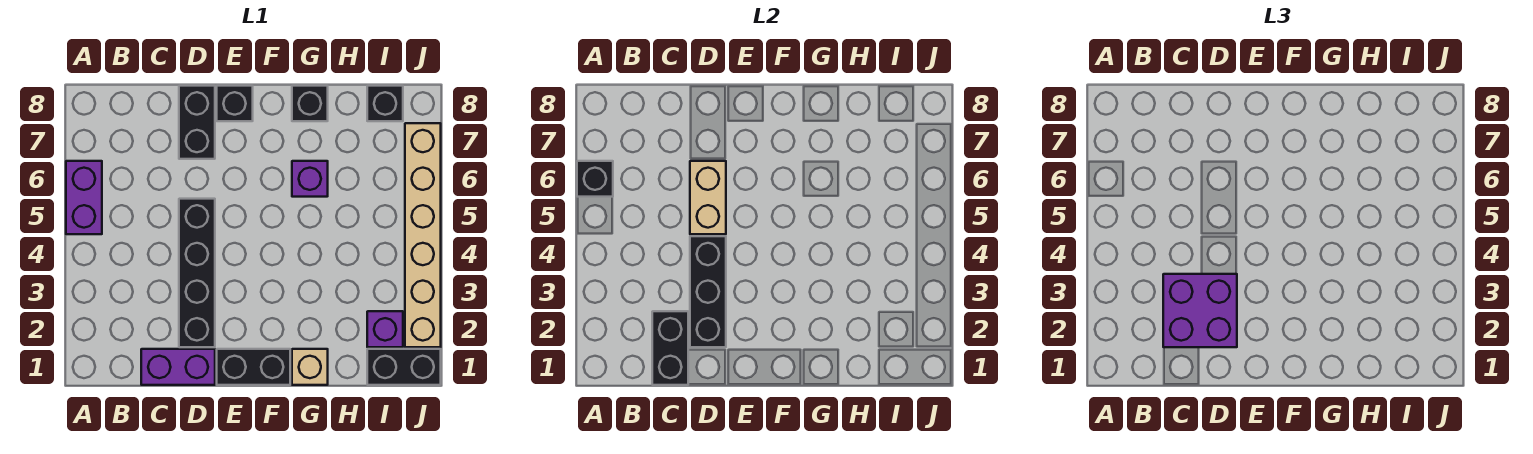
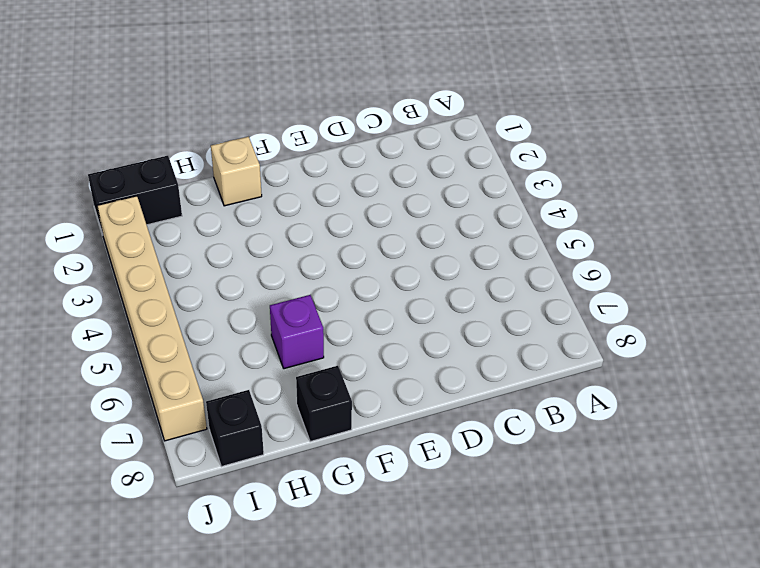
none -> purple brick A5:A6 level 1
none -> purple brick C1:D1 level 1
none -> black brick D2:D5 level 1

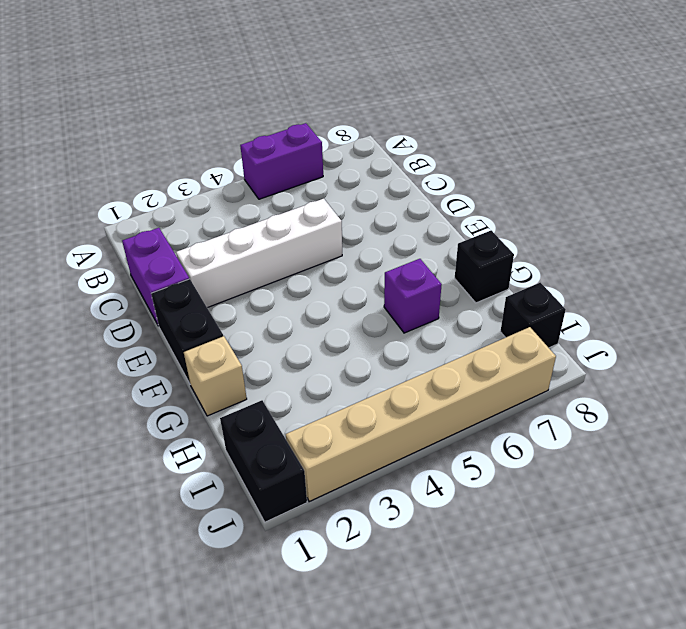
white brick D2:D5 level 1 -> black brick D2:D5 level 1
none -> black brick D7:D8 level 1
none -> black brick E8 level 1
none -> purple brick I2 level 1

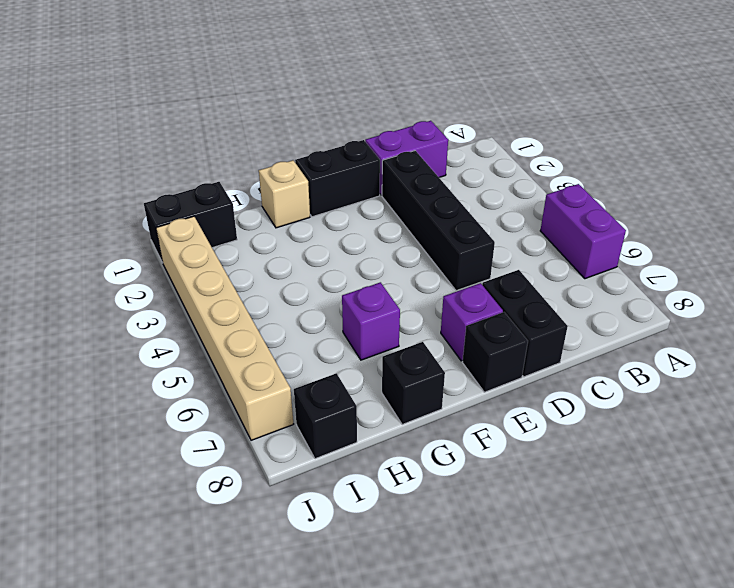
purple brick E7 level 1 -> purple brick I2 level 1
none -> black brick A6 level 2
none -> black brick C1:C2 level 2
none -> black brick D2:D4 level 2

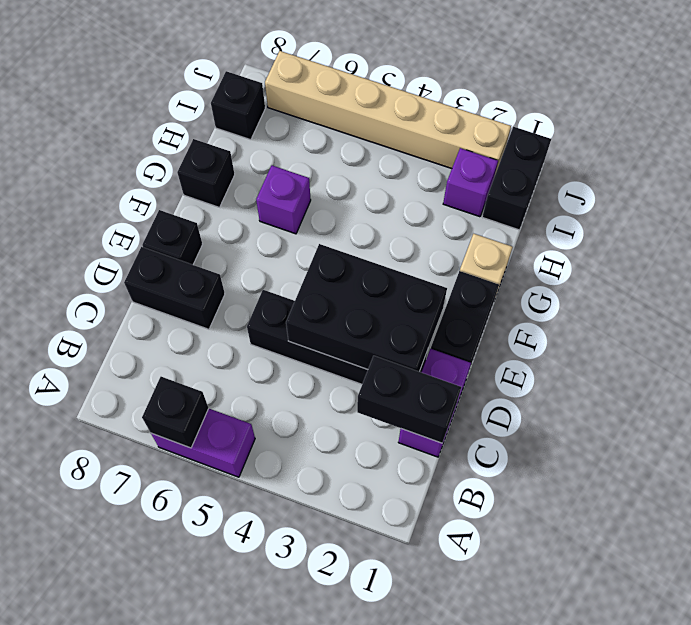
black brick D2:E4 level 2 -> black brick D2:D4 level 2
none -> tan brick D5:D6 level 2
none -> purple brick C2:D3 level 3

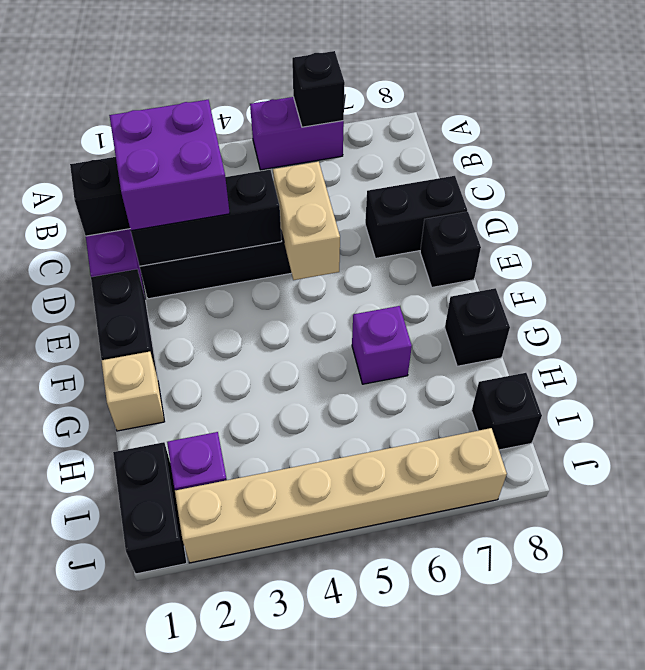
tan brick D5:E5 level 2 -> tan brick D5:D6 level 2

